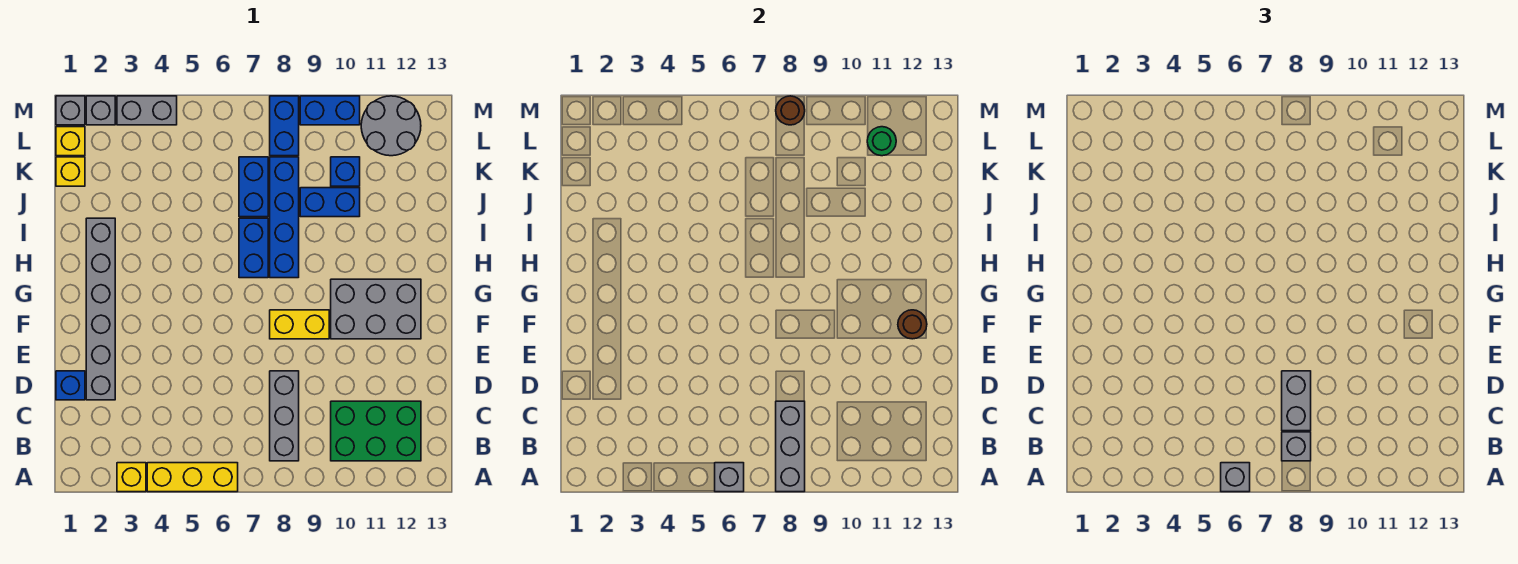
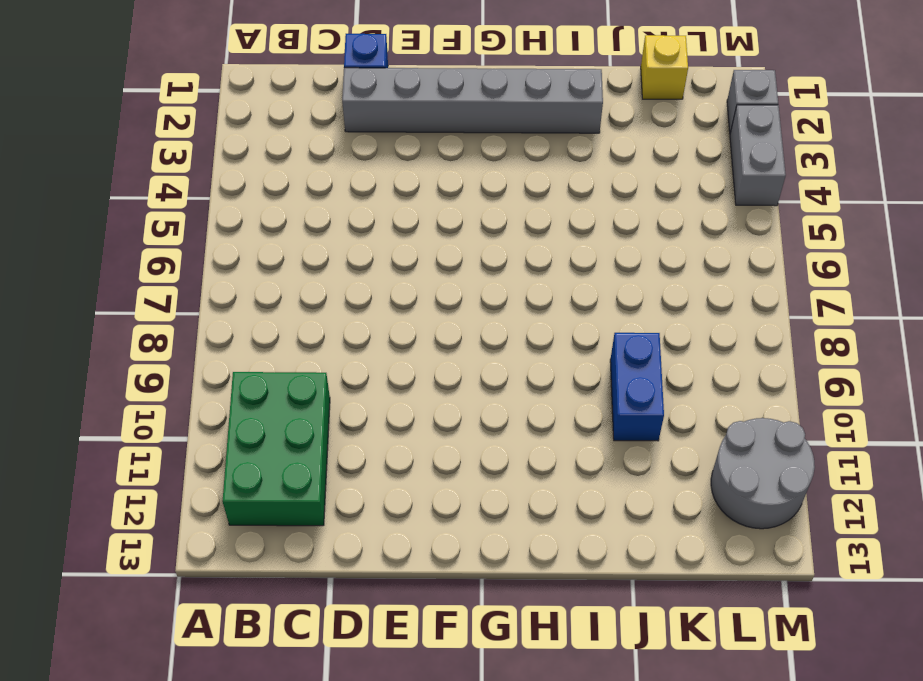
none -> yellow brick A3 level 1
none -> yellow brick A4:A6 level 1
none -> grey brick B8:D8 level 1

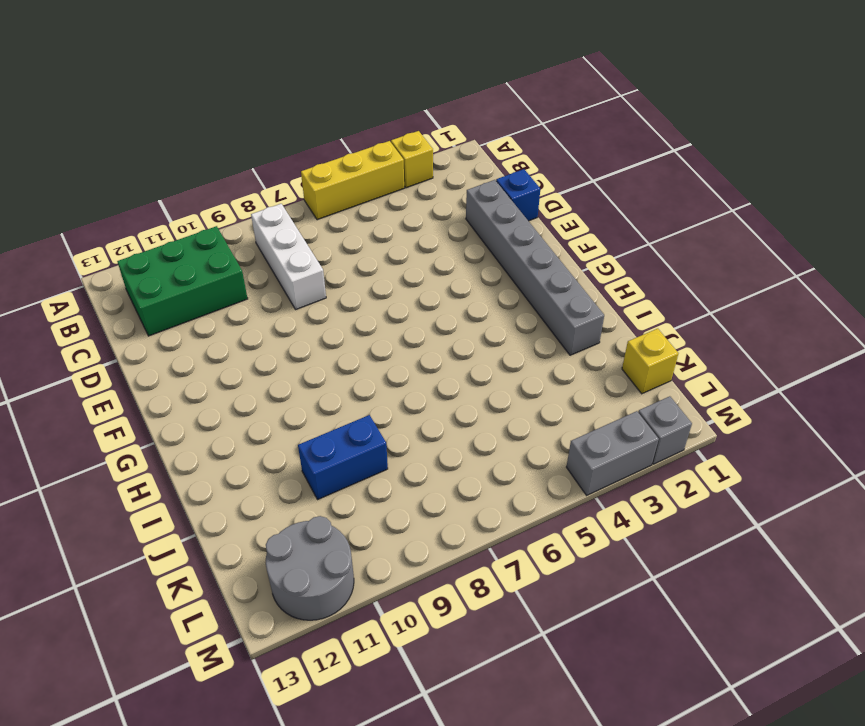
white brick B8:D8 level 1 -> grey brick B8:D8 level 1
none -> yellow brick F8:F9 level 1
none -> grey brick F10:G12 level 1
none -> blue brick H7:I7 level 1

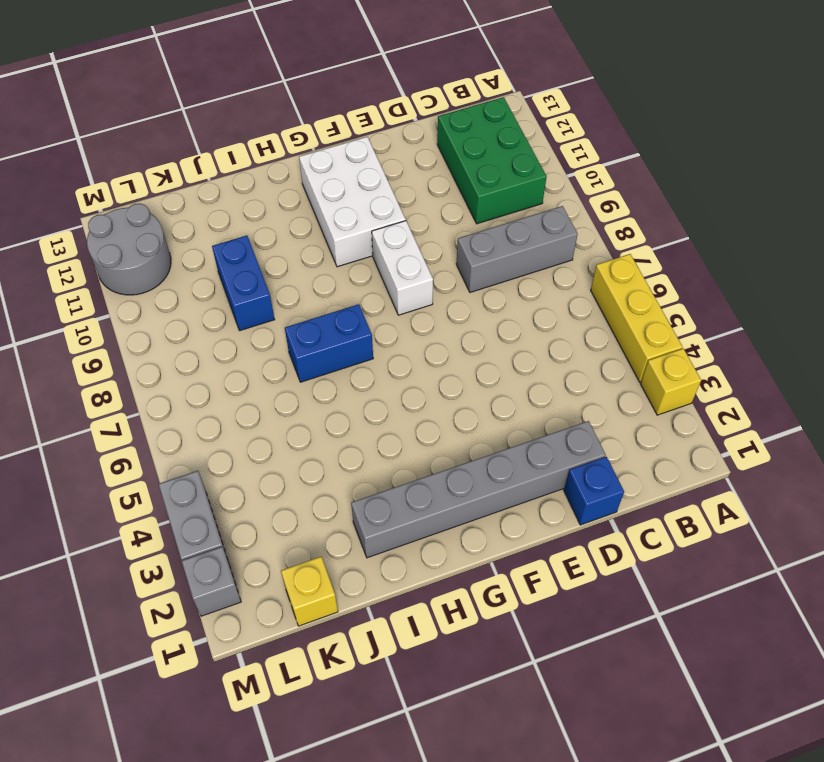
white brick F8:F9 level 1 -> yellow brick F8:F9 level 1
white brick F10:G12 level 1 -> grey brick F10:G12 level 1
none -> blue brick H8:K8 level 1
none -> blue brick J7:K7 level 1
none -> blue brick K10 level 1

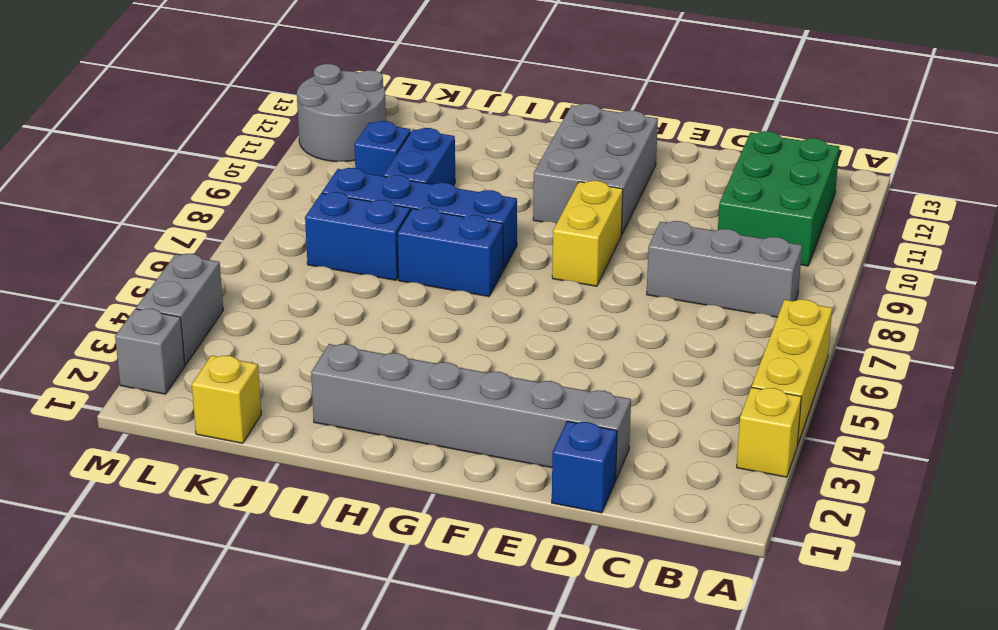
none -> yellow brick L1 level 1
none -> blue brick L8:M8 level 1
none -> grey brick M1 level 1

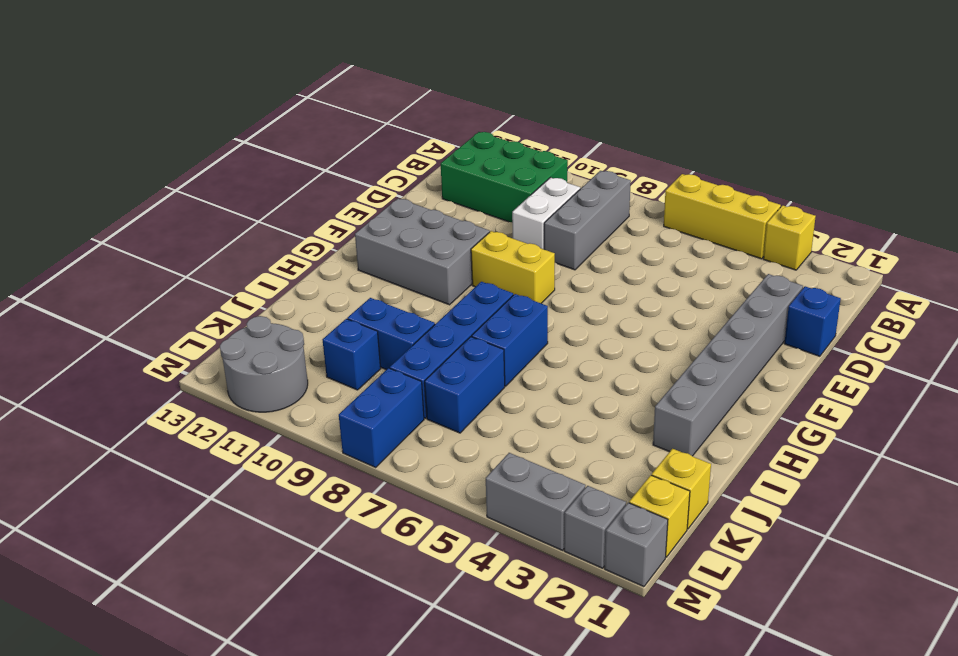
white brick C9:D9 level 1 -> none
none -> blue brick M9:M10 level 1
none -> grey brick A6 level 2
none -> grey brick A8:C8 level 2

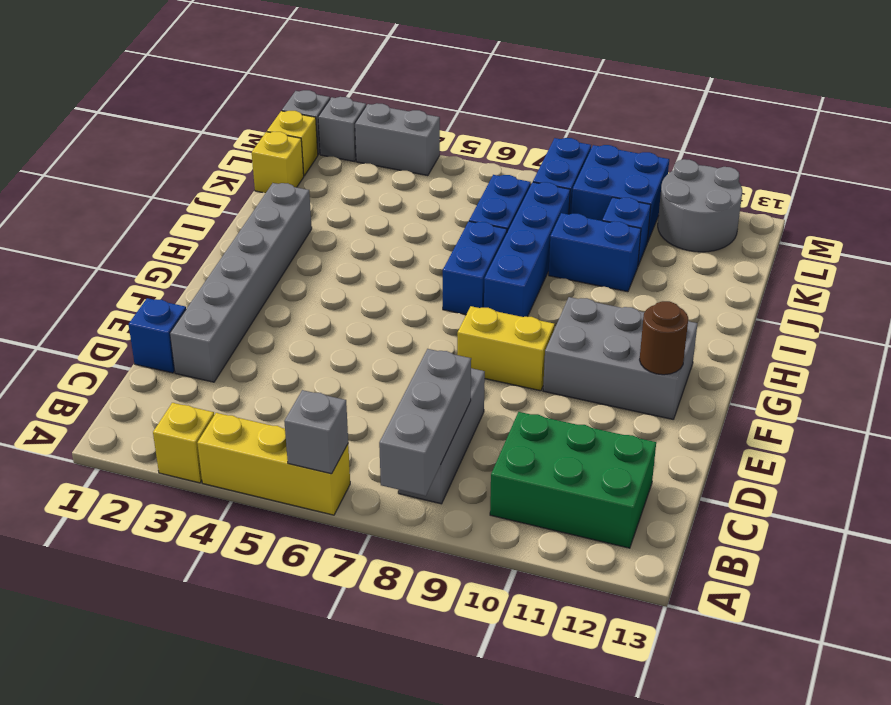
blue brick L9:M10 level 1 -> blue brick M9:M10 level 1
none -> green round brick L11 level 2
none -> brown round brick M8 level 2
none -> grey brick A6 level 3

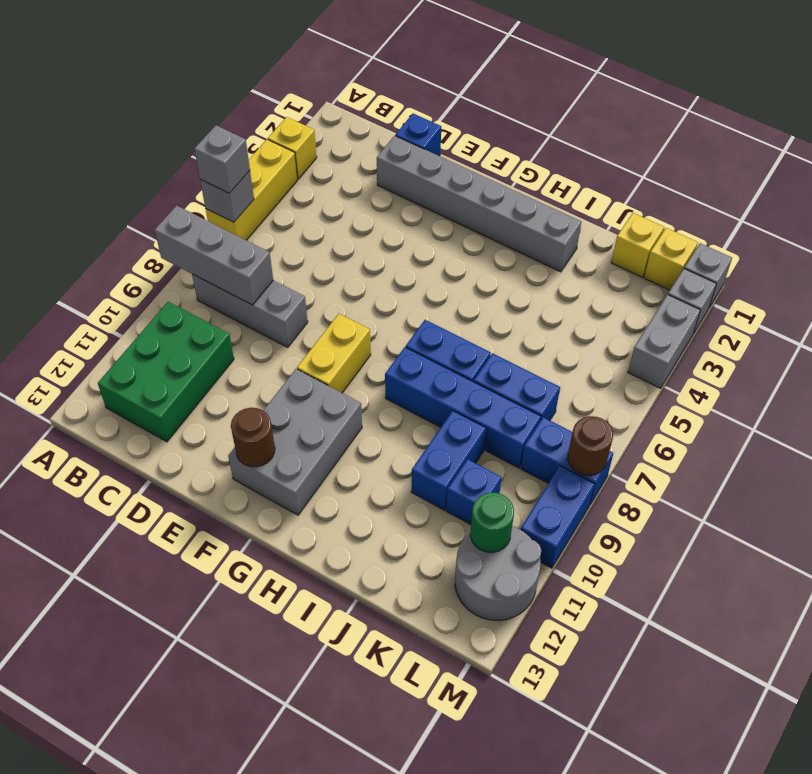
none -> grey brick B8 level 3
none -> grey brick C8:D8 level 3

